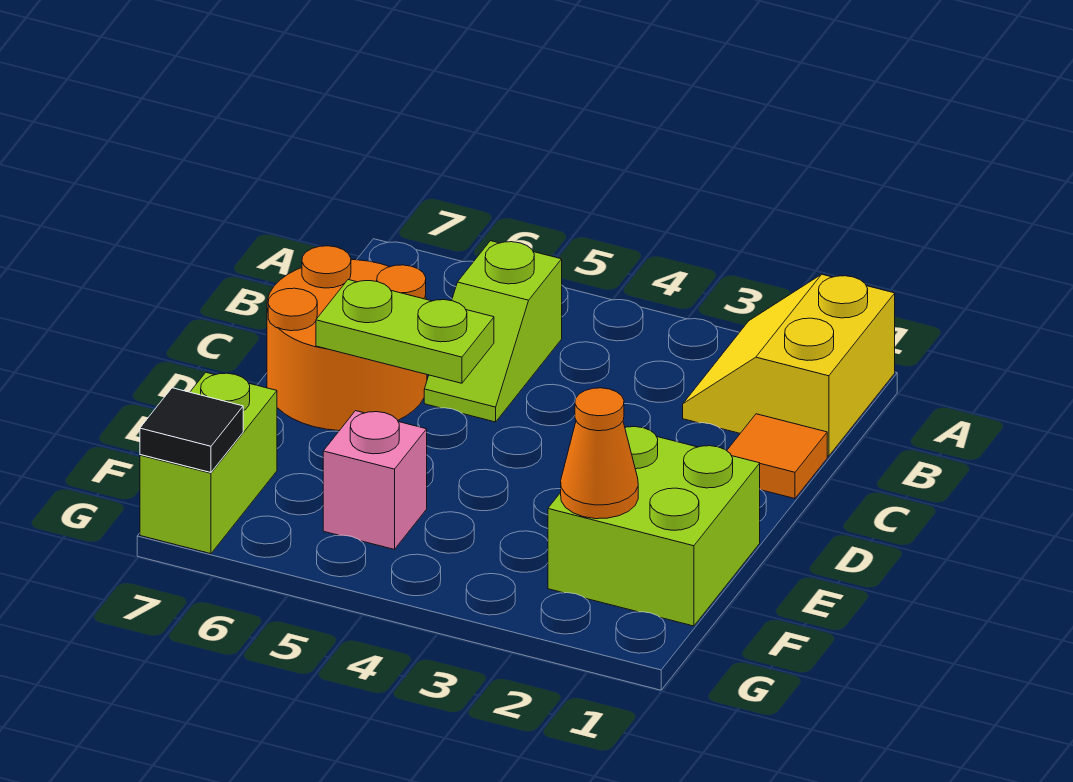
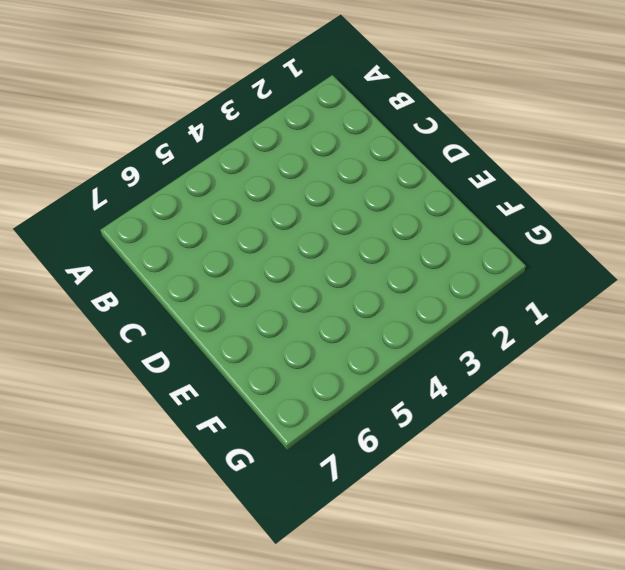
none -> yellow slope A1:B2 level 1 top 1
none -> lime slope B5:C5 level 1 top B

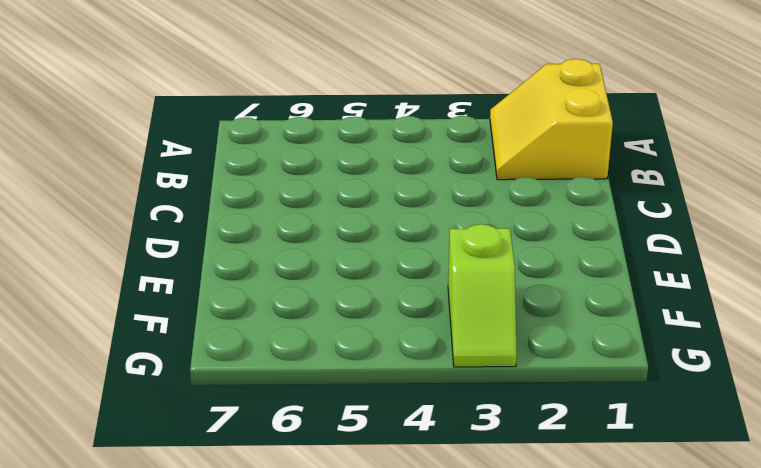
lime slope F3:G3 level 1 top F -> lime slope B5:C5 level 1 top B
none -> orange tile C1 level 1
none -> orange round brick C6:D7 level 1

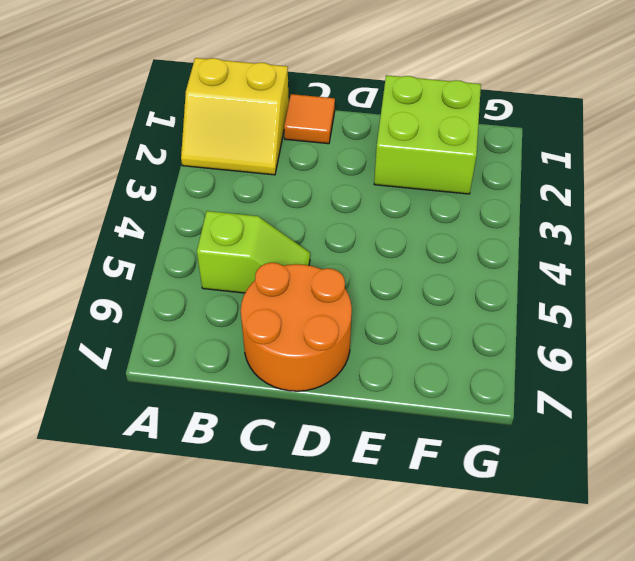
none -> pink brick F5 level 1
none -> lime brick F7:G7 level 1

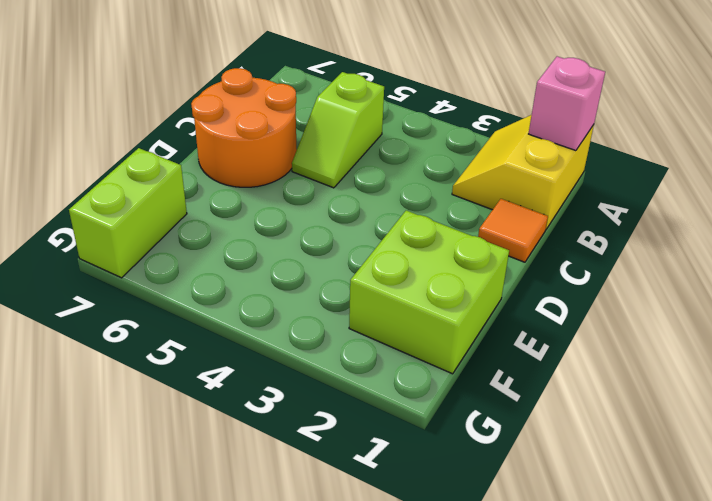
pink brick A1 level 2 -> pink brick F5 level 1
none -> lime plate D5:D6 level 2
none -> orange cone F2 level 2

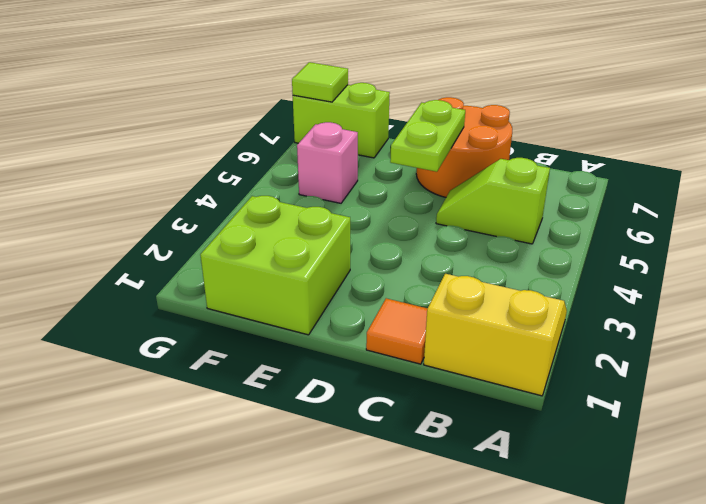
lime tile G7 level 2 -> black tile G7 level 2
none -> orange cone F2 level 2

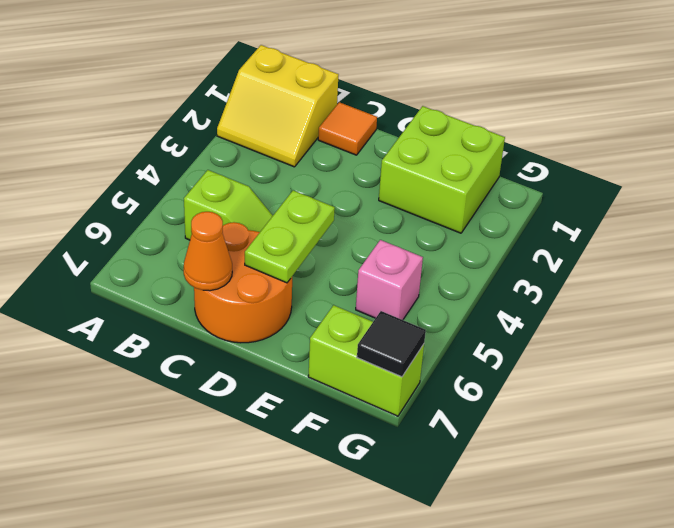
orange cone C7 level 2 -> orange cone F2 level 2

